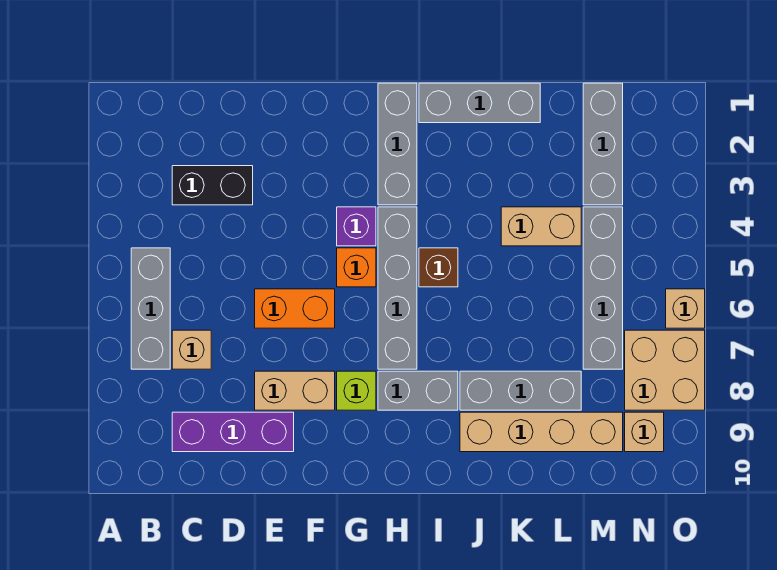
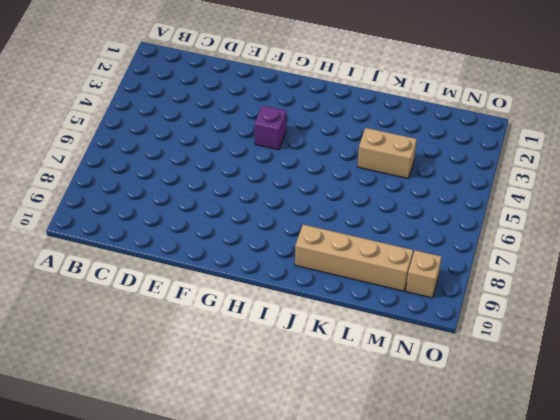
none -> grey brick B5:B7 level 1
none -> black brick C3:D3 level 1
none -> tan brick C7 level 1

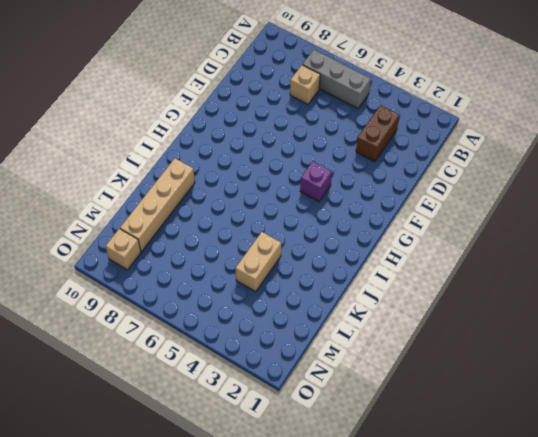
brown brick C3:D3 level 1 -> black brick C3:D3 level 1
none -> purple brick C9:E9 level 1
none -> orange brick E6:F6 level 1
none -> tan brick E8:F8 level 1

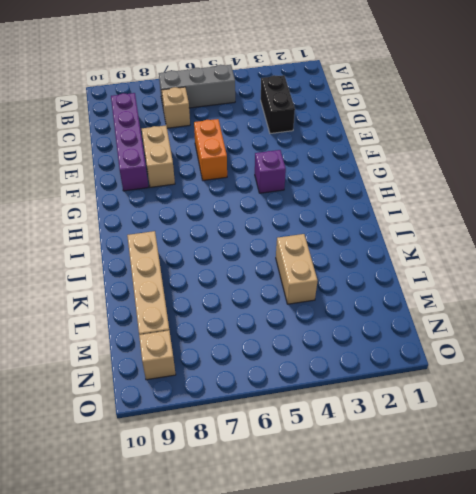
purple brick C9:F9 level 1 -> purple brick C9:E9 level 1
none -> orange brick G5 level 1
none -> lime brick G8 level 1
none -> grey brick H1:H3 level 1

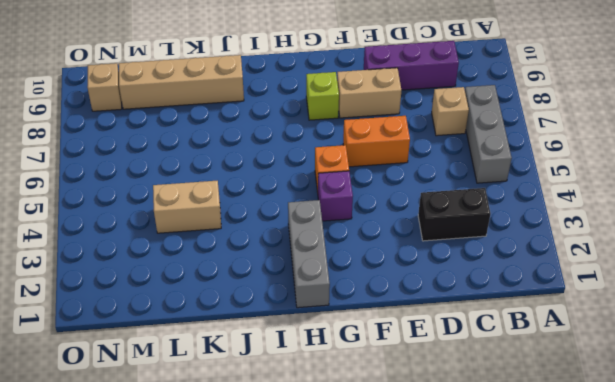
none -> grey brick H4:H7 level 1
none -> grey brick H8:I8 level 1
none -> grey brick I1:K1 level 1

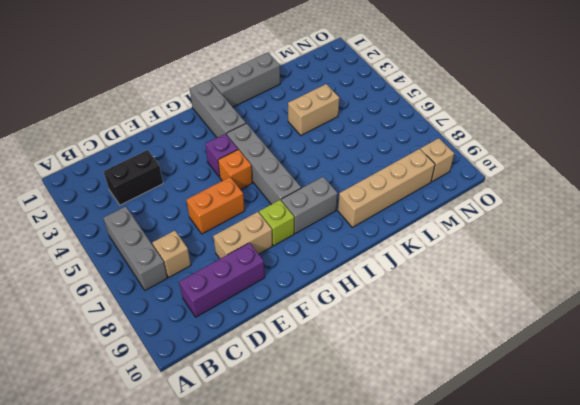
none -> brown brick I5 level 1
none -> grey brick J8:L8 level 1
none -> grey brick M1:M3 level 1

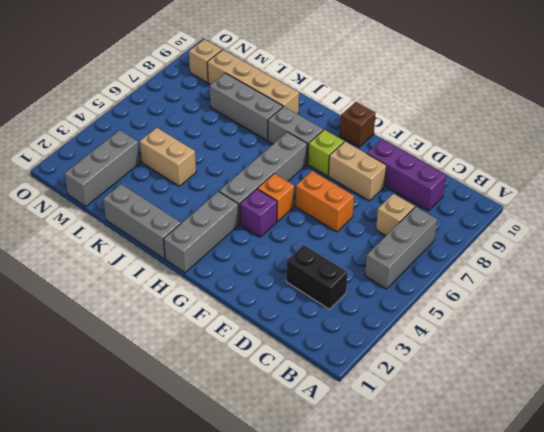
brown brick G10 level 1 -> brown brick I5 level 1
none -> grey brick M4:M7 level 1
none -> tan brick N7:O8 level 1
none -> tan brick O6 level 1

